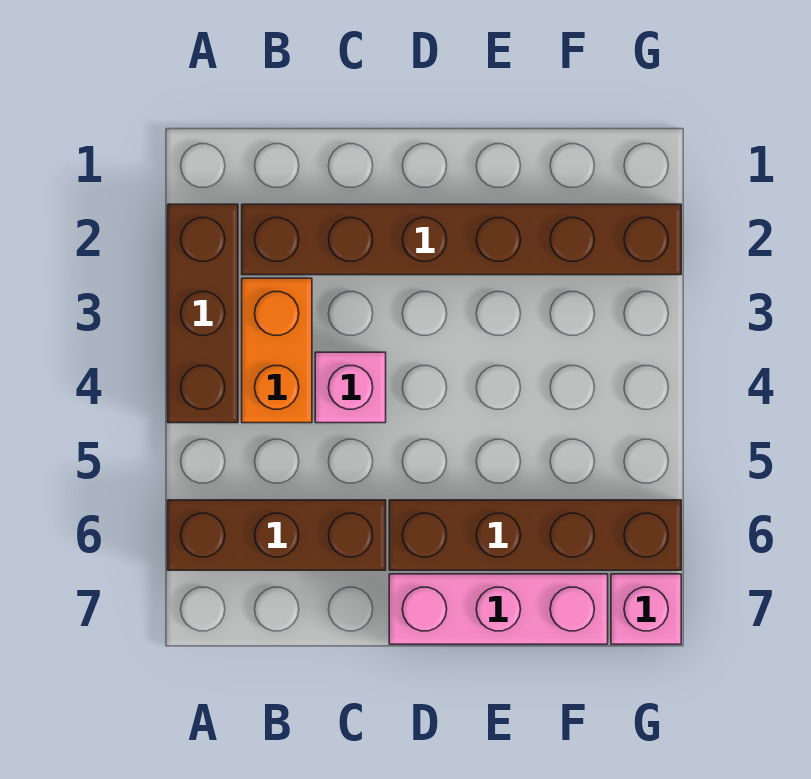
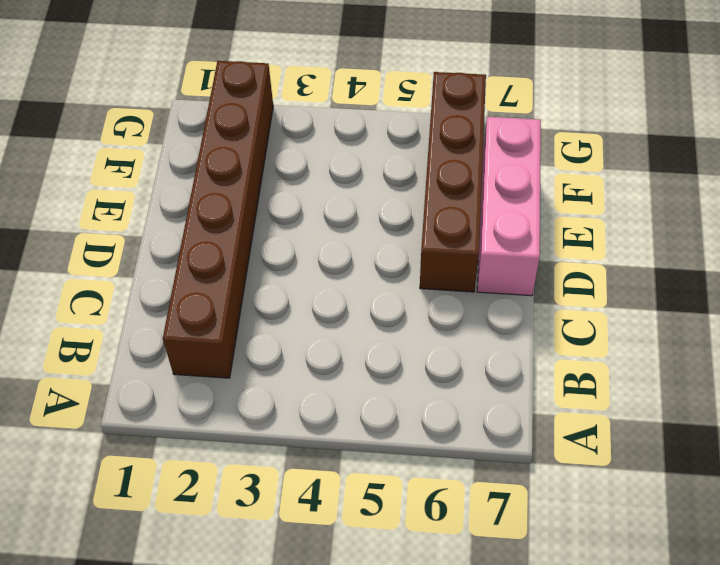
none -> brown brick A2:A4 level 1
none -> brown brick A6:C6 level 1

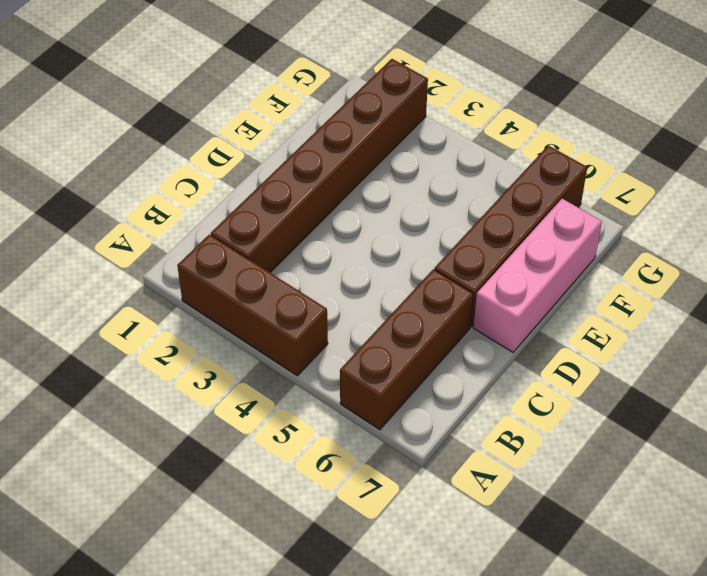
none -> orange brick B3:B4 level 1
none -> pink brick C4 level 1

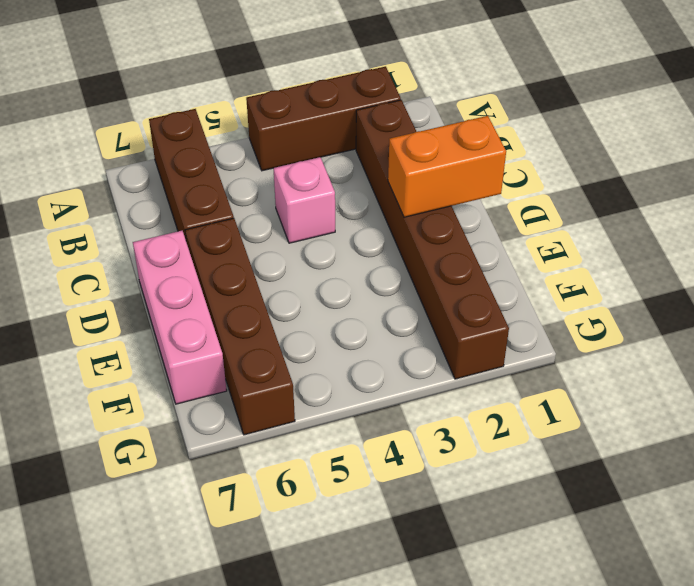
orange brick D1:D2 level 2 -> orange brick B3:B4 level 1
none -> pink brick G7 level 1

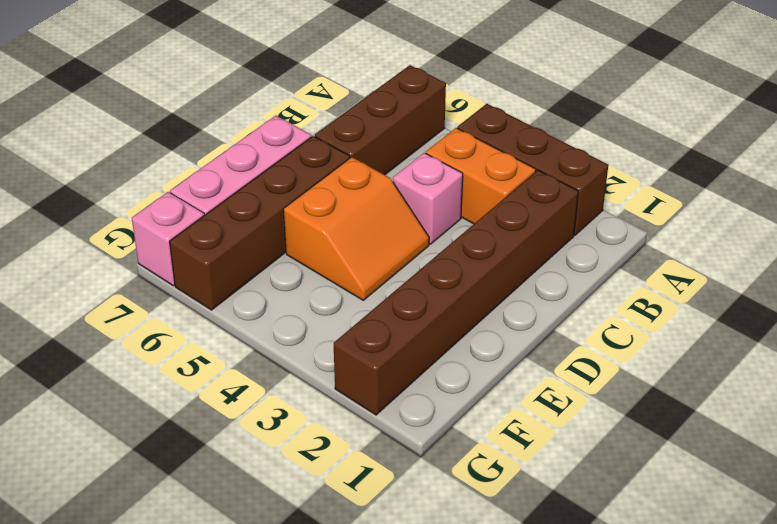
orange slope D4:E5 level 1 top 5 -> none

